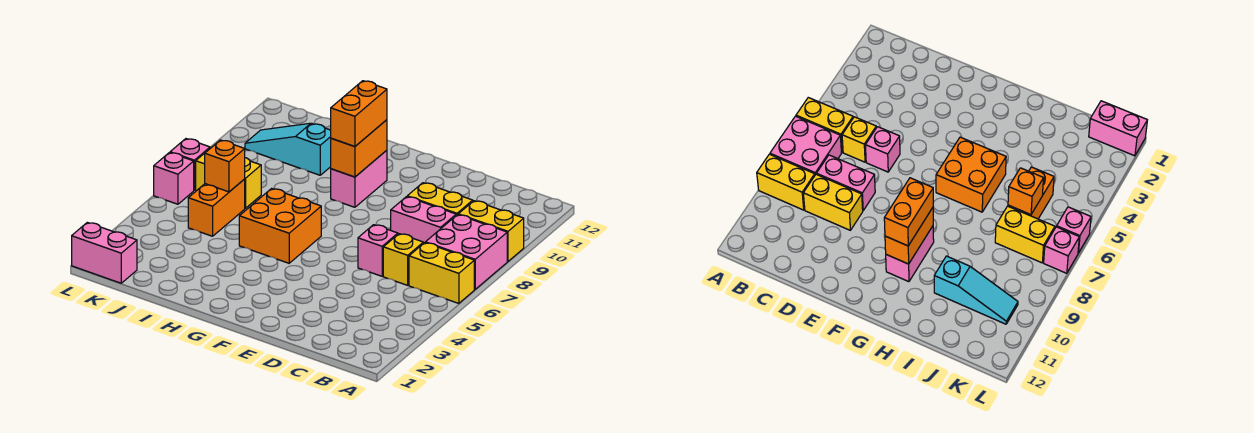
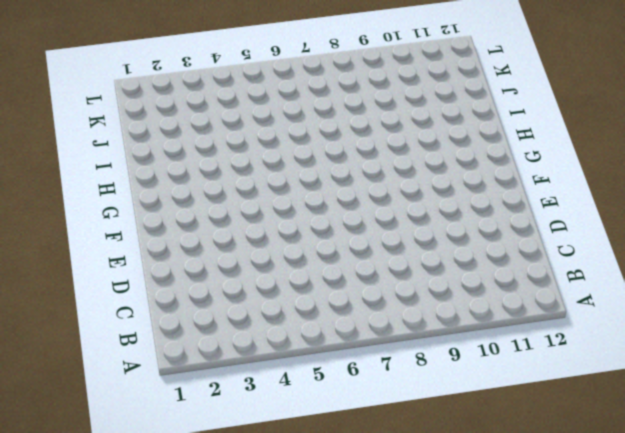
none -> yellow brick A6:B6 level 1
none -> pink brick A7:B8 level 1
none -> yellow brick A9:B9 level 1

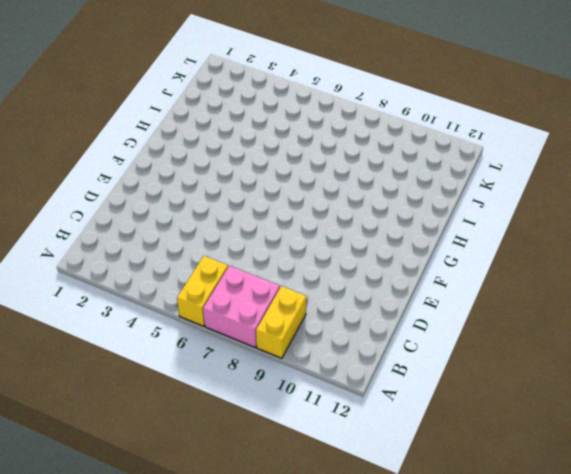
none -> yellow brick C6 level 1
none -> pink brick C8:D8 level 1
none -> yellow brick C9:D9 level 1

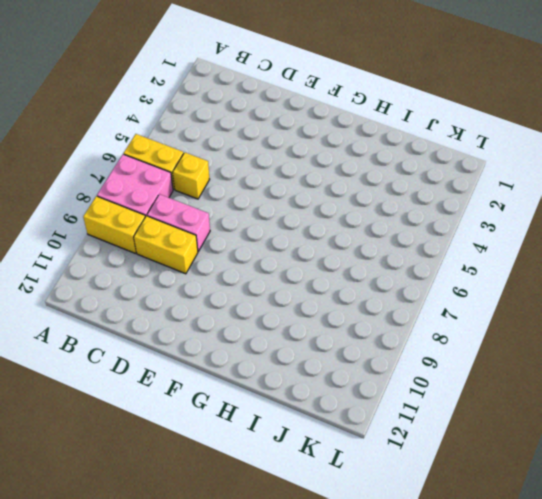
none -> pink brick D6 level 1
none -> orange brick G5:H6 level 1
none -> pink brick G9:G10 level 1

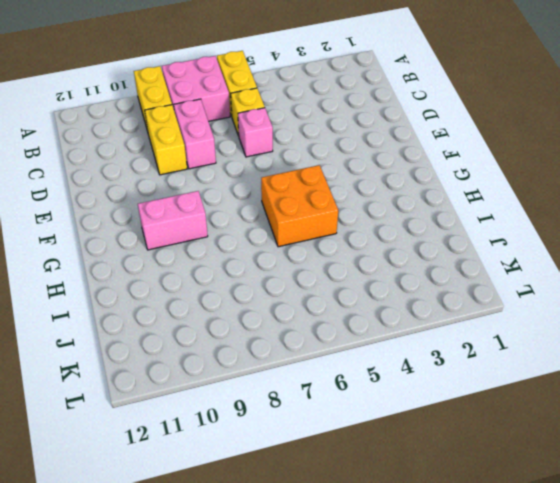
none -> cyan slope I10:K10 level 1 top I
none -> orange brick J5:J6 level 1
none -> yellow brick J7:K7 level 1

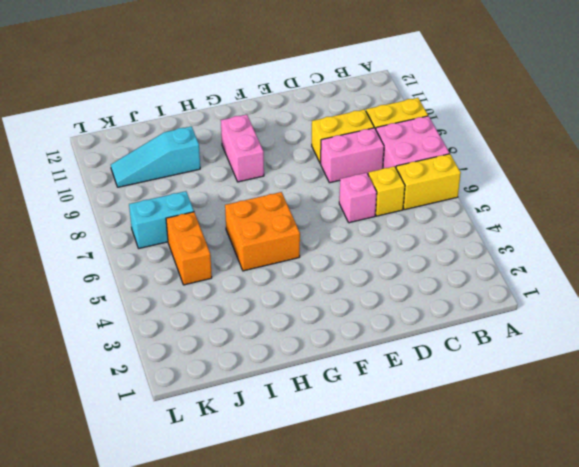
cyan brick J7:K7 level 1 -> yellow brick J7:K7 level 1
none -> pink brick K1:L1 level 1
none -> pink brick L6 level 1
none -> pink brick L7 level 1

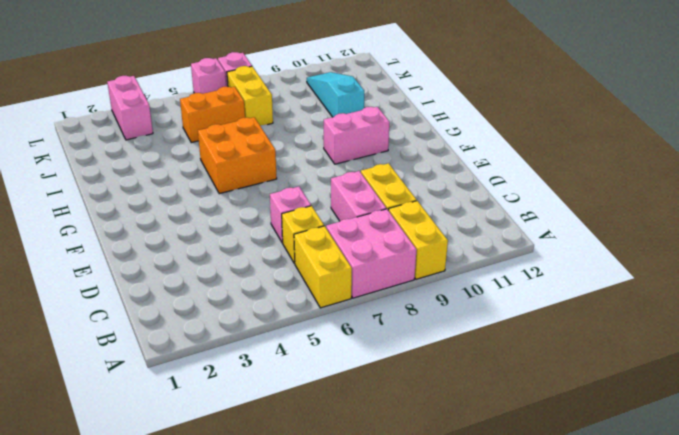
pink brick K3:L3 level 1 -> pink brick K1:L1 level 1
none -> orange brick G9:G10 level 2
none -> orange brick J6 level 2
none -> orange brick G9:G10 level 3

